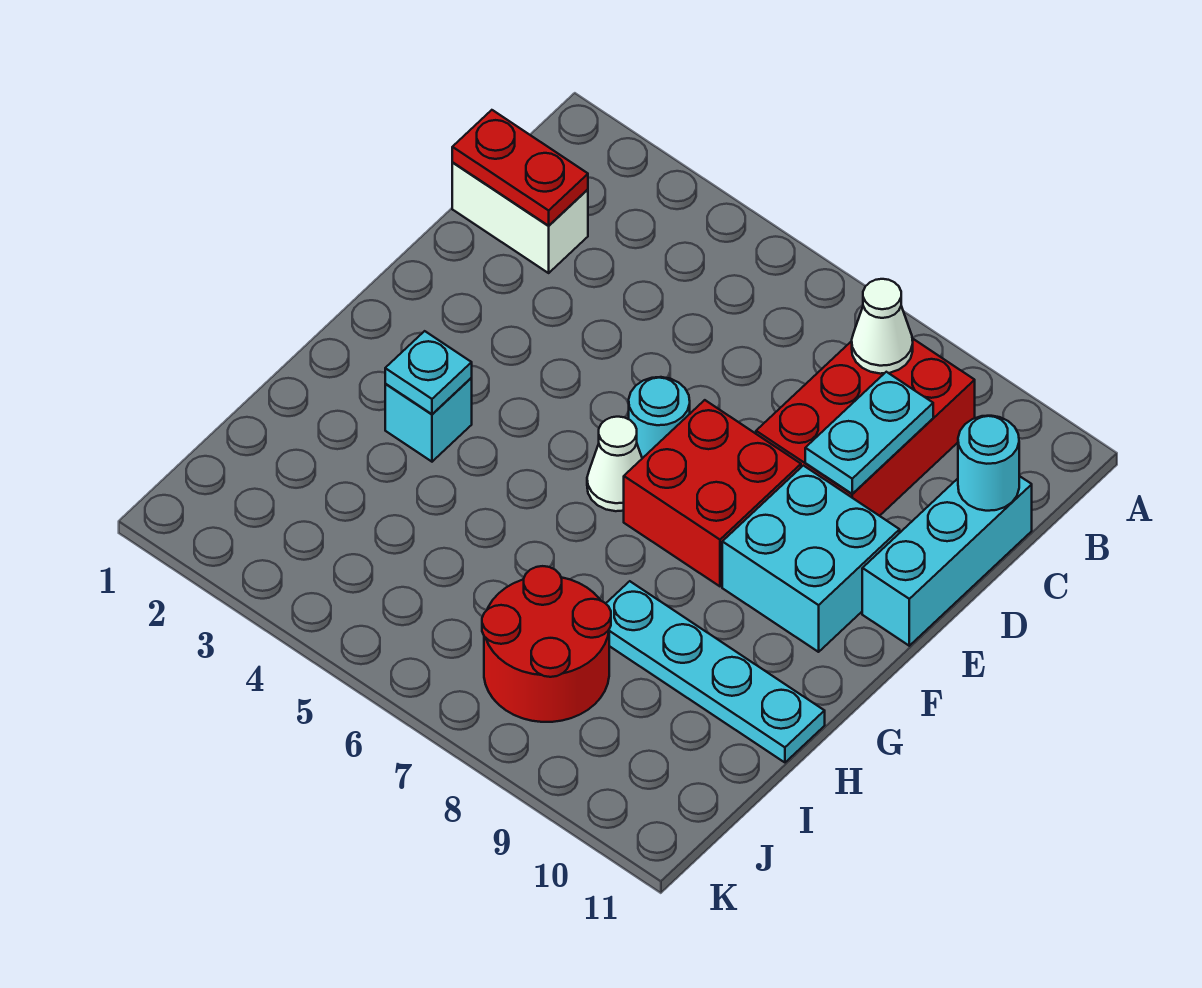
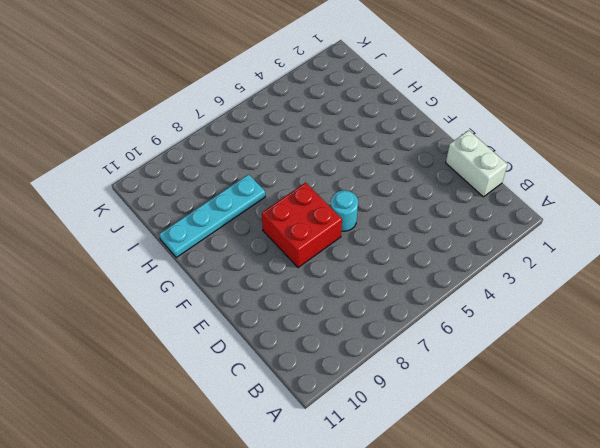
white brick C1:D1 level 1 -> white brick C1:C2 level 1
none -> red brick B8:D9 level 1
none -> cyan brick C11:E11 level 1
none -> cyan brick E9:F10 level 1

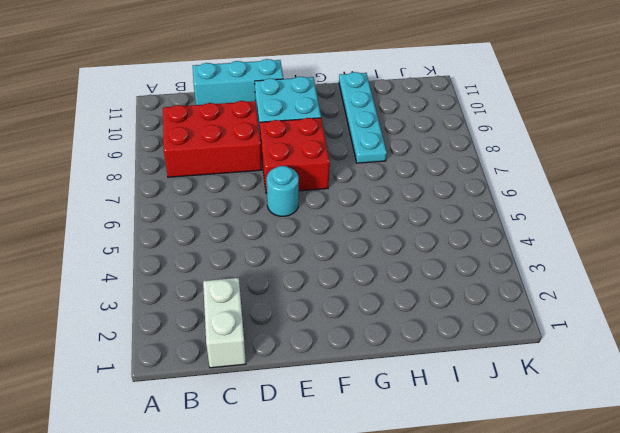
none -> white cone F6 level 1
none -> cyan brick G3 level 1
none -> red round brick I7:J8 level 1

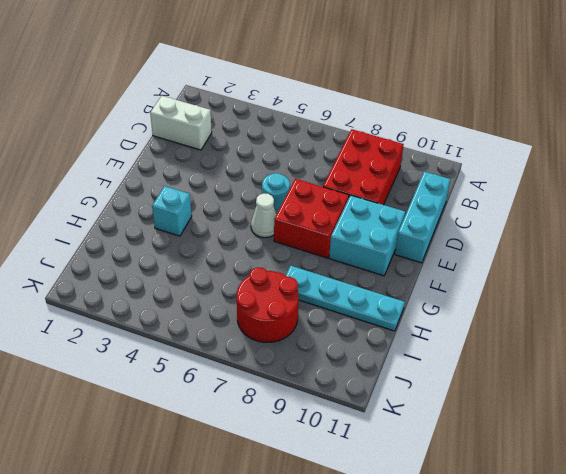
none -> white cone B8 level 2
none -> red plate C1:C2 level 2
none -> cyan plate C9:D9 level 2

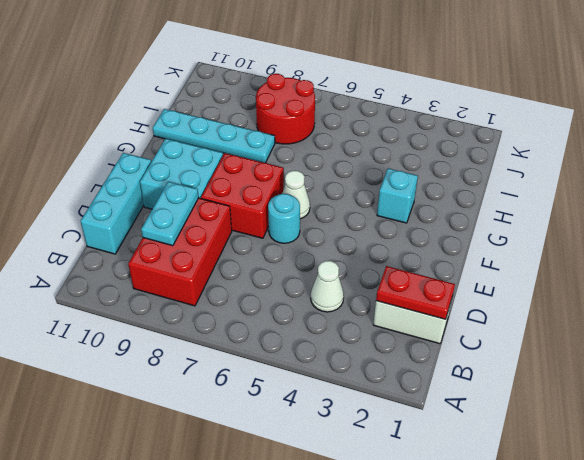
white cone C4 level 1 -> white cone B8 level 2
none -> cyan round brick C11 level 2
none -> cyan plate G3 level 2

